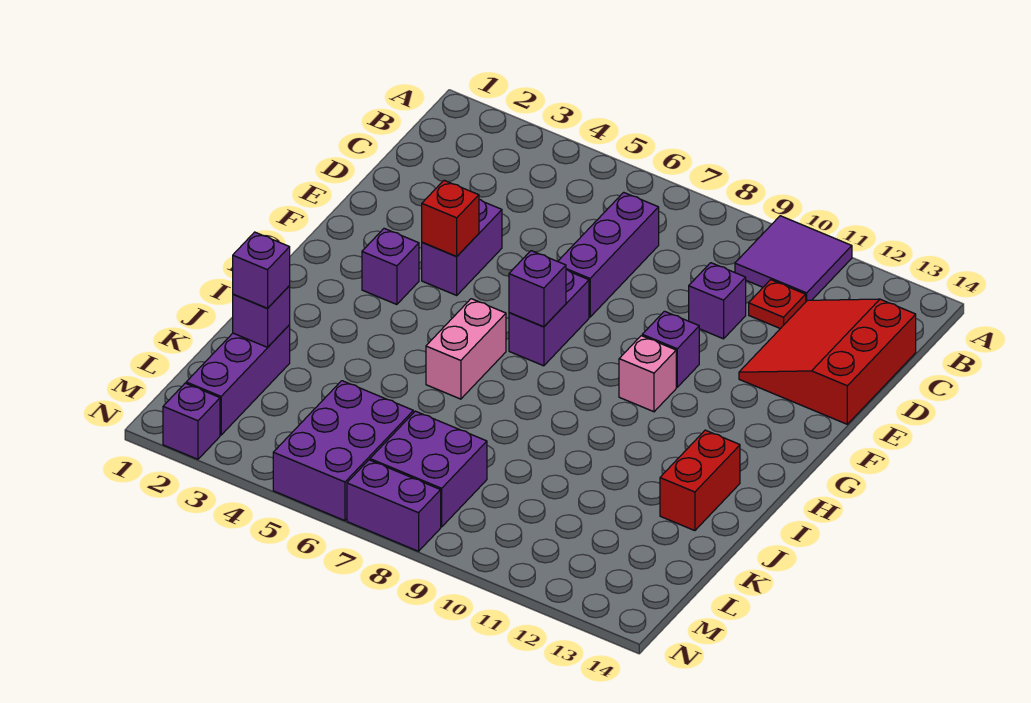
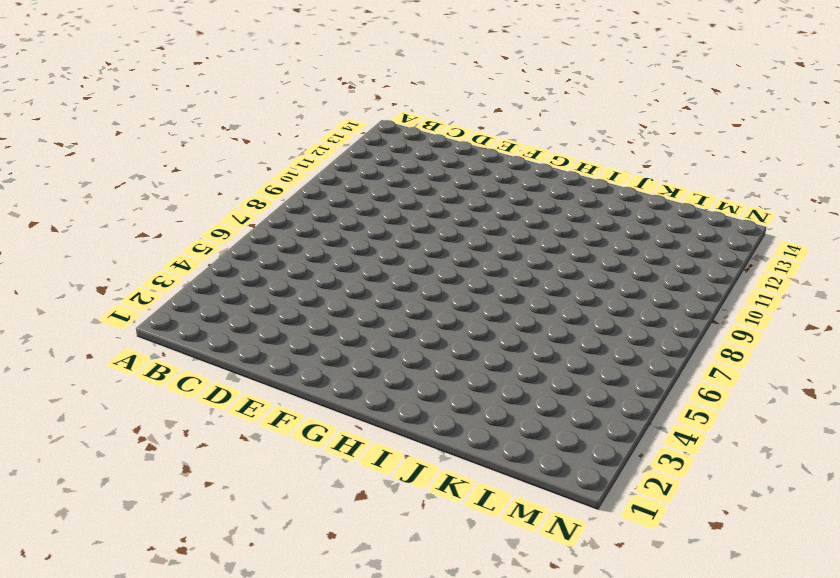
none -> purple tile A10:B11 level 1
none -> purple brick C7:E7 level 1
none -> red plate C11 level 1

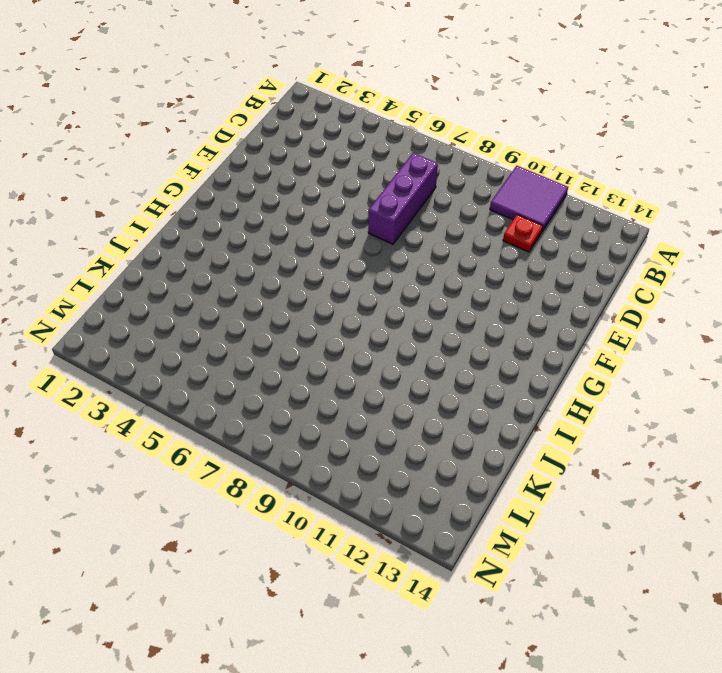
none -> red slope C12:E14 level 1 top 14
none -> purple brick D10 level 1
none -> purple brick E4:F4 level 1

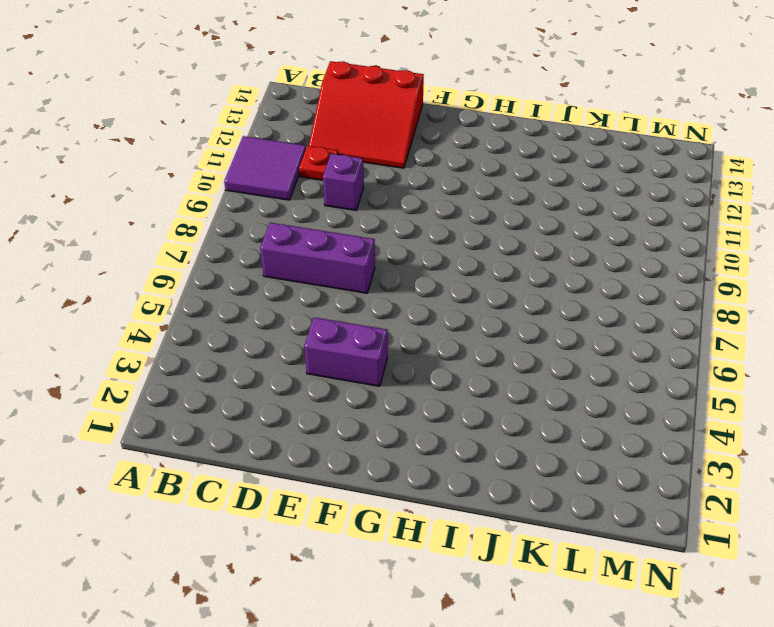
none -> purple brick F7:G7 level 1
none -> purple brick F10 level 1
none -> purple brick G3 level 1

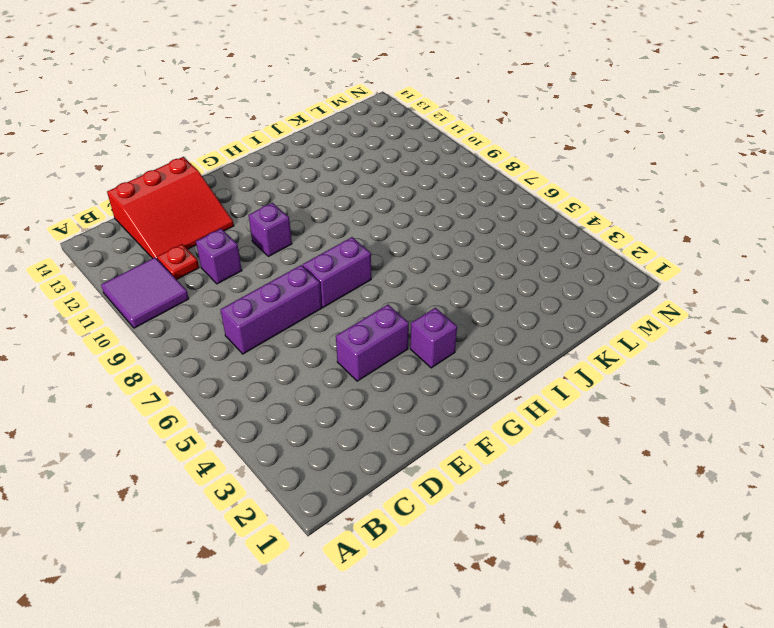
none -> pink brick G10 level 1
none -> pink brick H6:I6 level 1
none -> red brick I13:J13 level 1

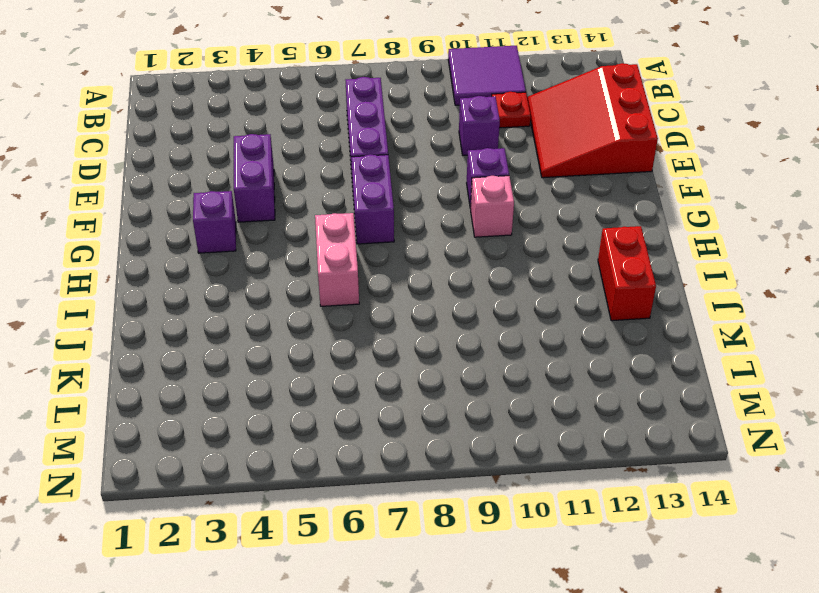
none -> purple brick K2:M2 level 1
none -> purple brick L5:N6 level 1
none -> purple brick L7:M8 level 1

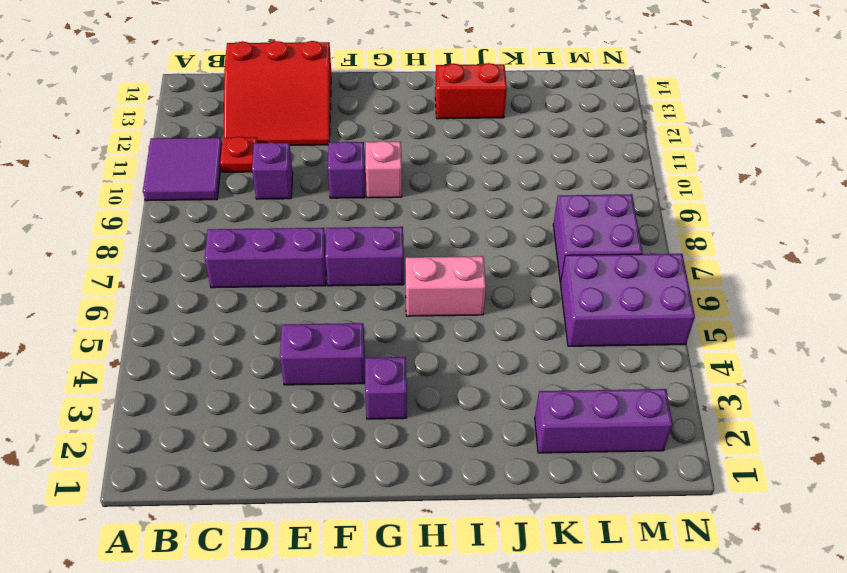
none -> purple brick N2 level 1
none -> purple brick N7:N8 level 1
none -> red brick F4 level 2

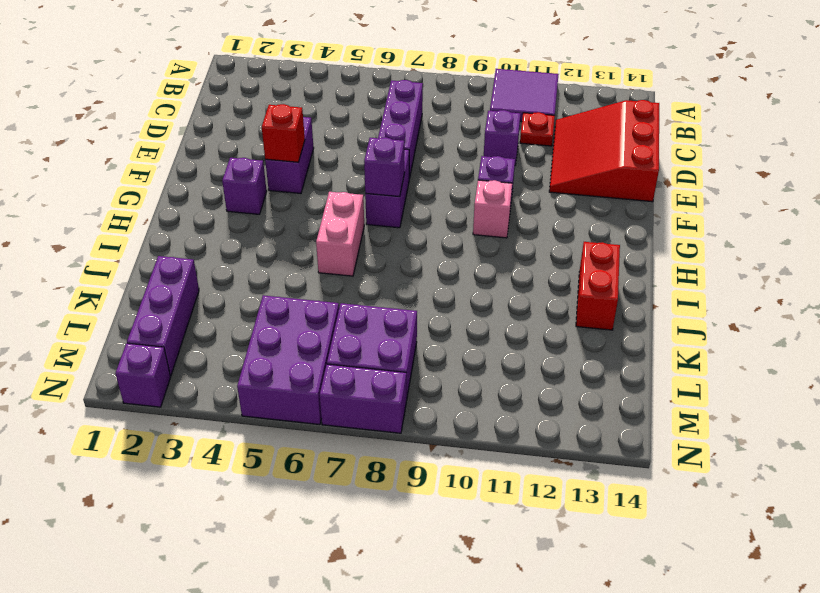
none -> purple brick K2 level 2
none -> purple brick K2 level 3

